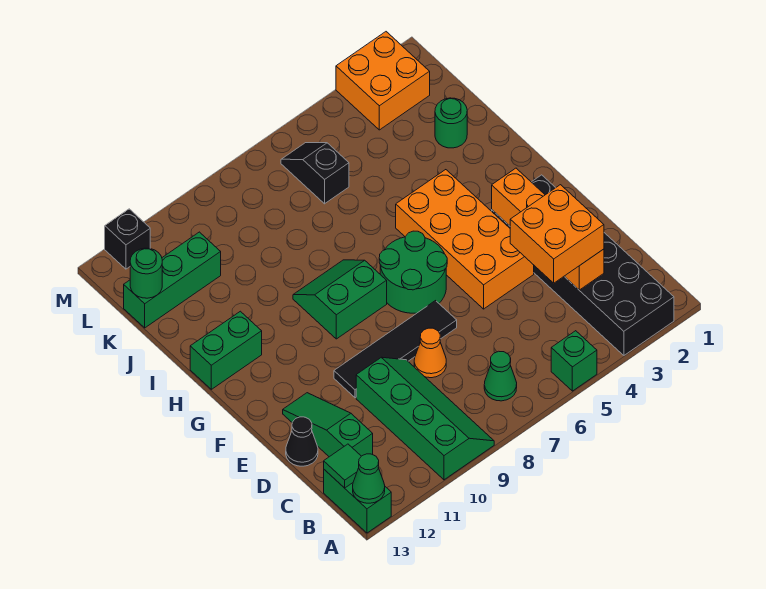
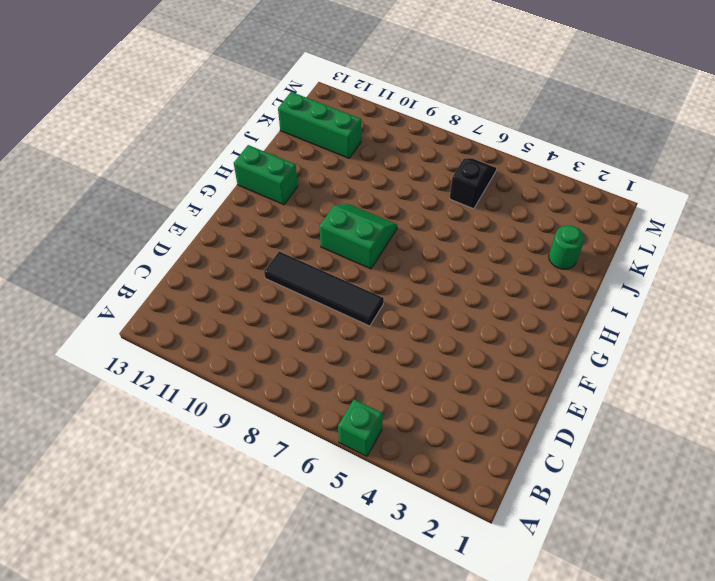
none -> black brick A2:F3 level 1
none -> green slope A9:D10 level 1 top 10
none -> green brick A13:B13 level 1

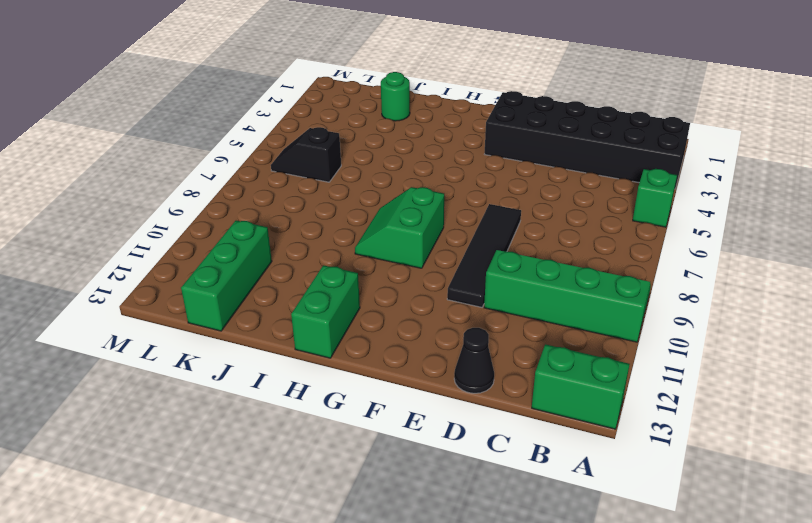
none -> green cone B7 level 1
none -> green slope C12:E12 level 1 top C
none -> orange cone D8 level 1

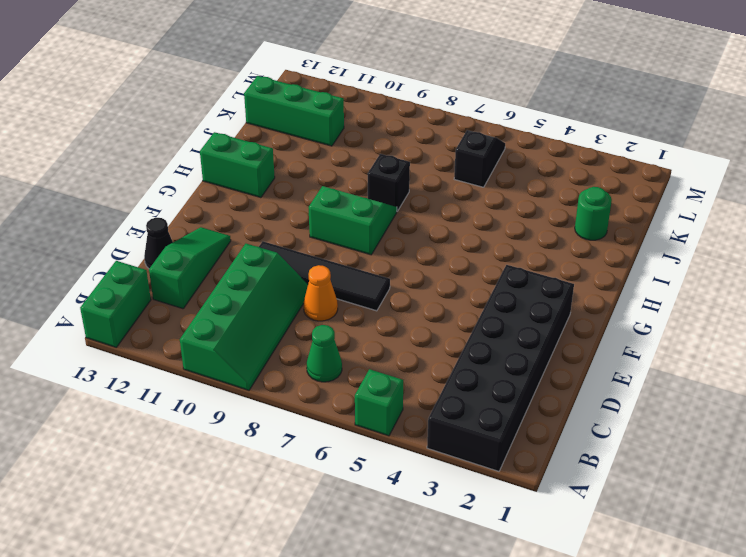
black brick I8 level 1 -> black brick M12 level 1
none -> orange brick E4:H5 level 1
none -> green round brick F6:G7 level 1
none -> orange brick L2:M3 level 1

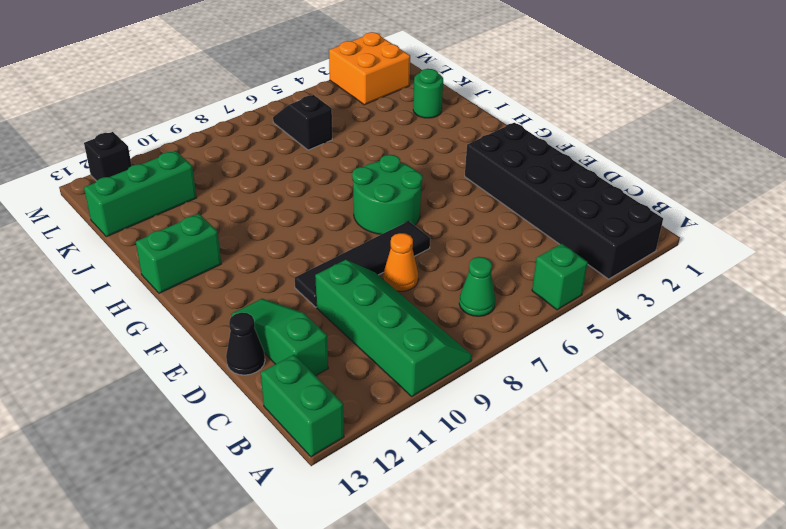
none -> orange brick E4:H5 level 1
none -> green slope G8:H9 level 1 top G
none -> green cone A13 level 2

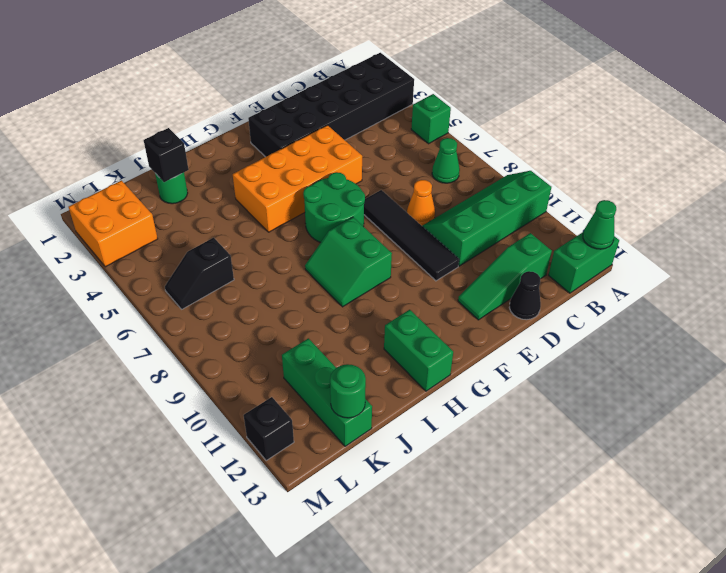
black brick J2 level 2 -> none
none -> green tile B13 level 2
none -> orange brick C3:F3 level 2
none -> orange brick C3:D4 level 3

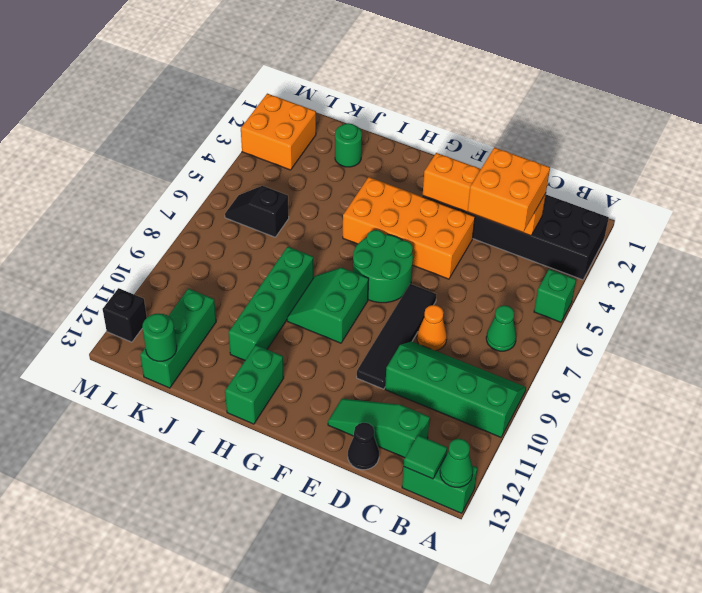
green brick I8:I11 level 1 -> none

